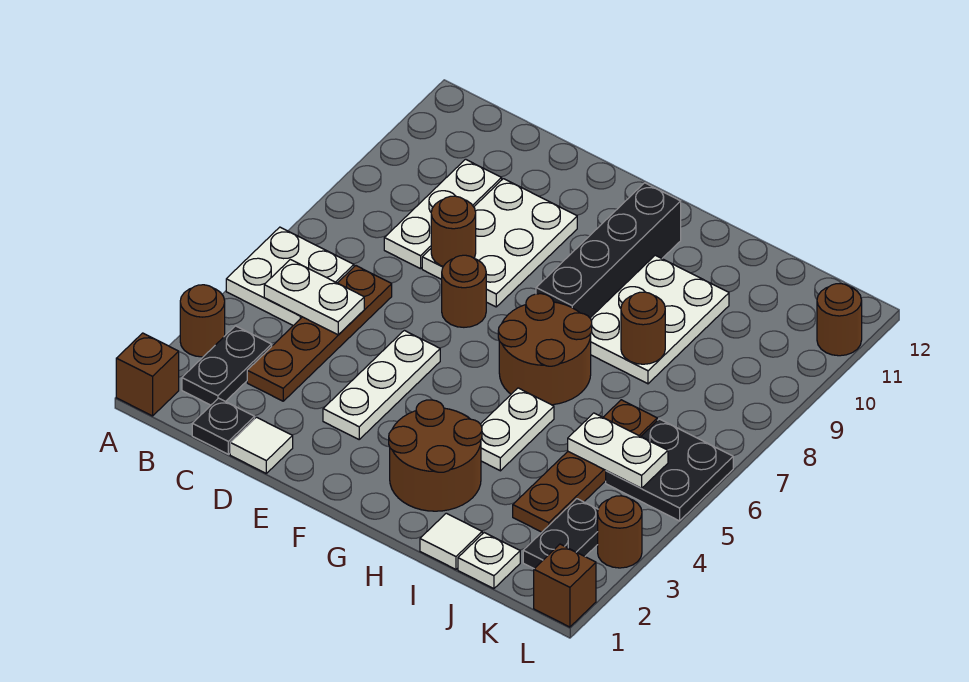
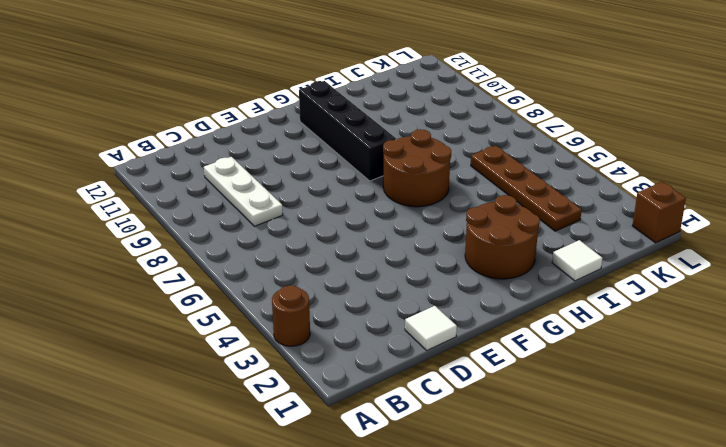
none -> brown brick A1 level 1
none -> white plate A5:B6 level 1
none -> black plate B2:B3 level 1

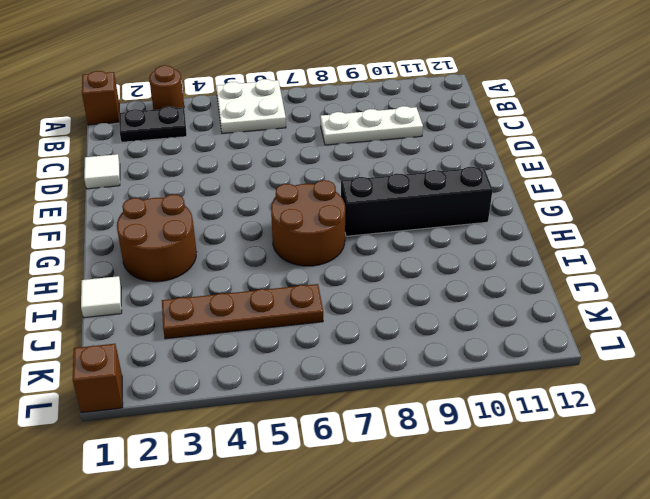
none -> black plate C1 level 1
none -> brown plate C3:C6 level 1
none -> white plate D8:E10 level 1

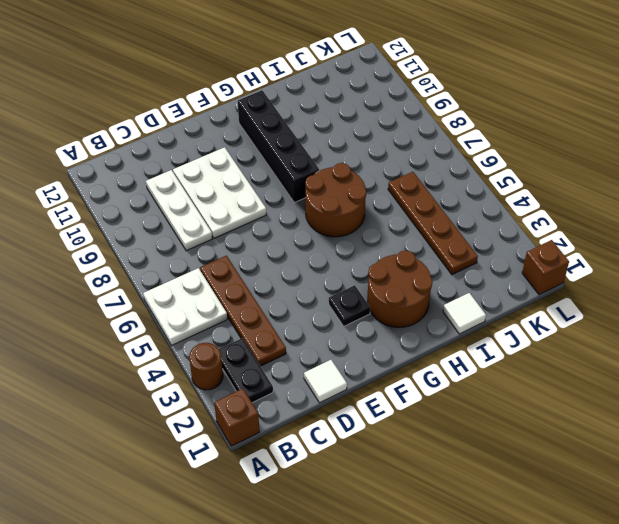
black plate F3 level 1 -> black plate C1 level 1
none -> white plate E3:E5 level 1
none -> brown round brick E7 level 1
none -> white plate H4:H5 level 1

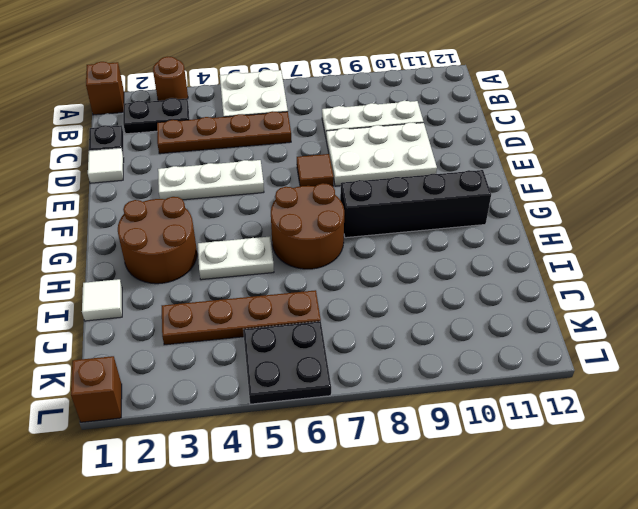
brown tile E7 level 1 -> brown round brick E7 level 1
none -> white plate H8:I10 level 1
none -> white plate J1 level 1
none -> black plate K2:K3 level 1

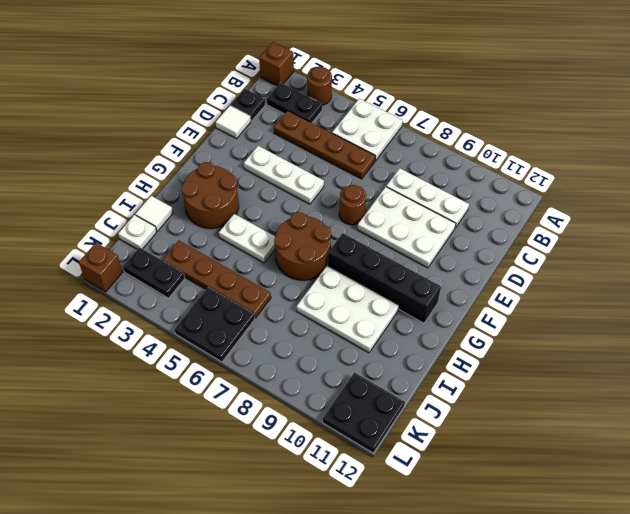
black plate K11:L12 level 1 -> brown round brick L11 level 1
none -> brown round brick L3 level 1
none -> white plate B5:C5 level 2
none -> brown round brick D8 level 2

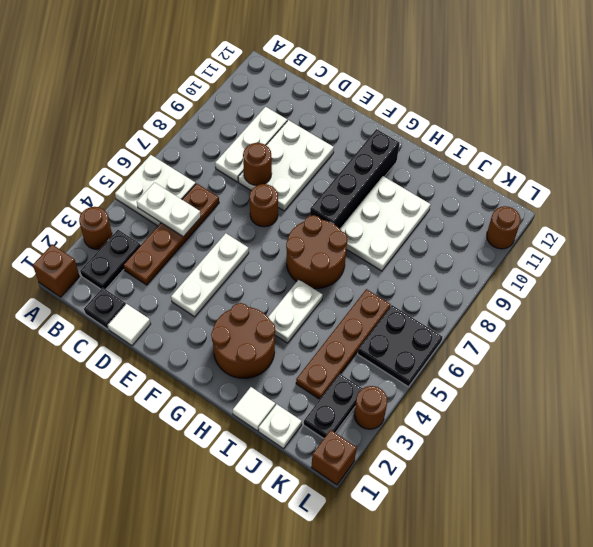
none -> brown round brick I8 level 2
none -> white plate J5:K5 level 2

